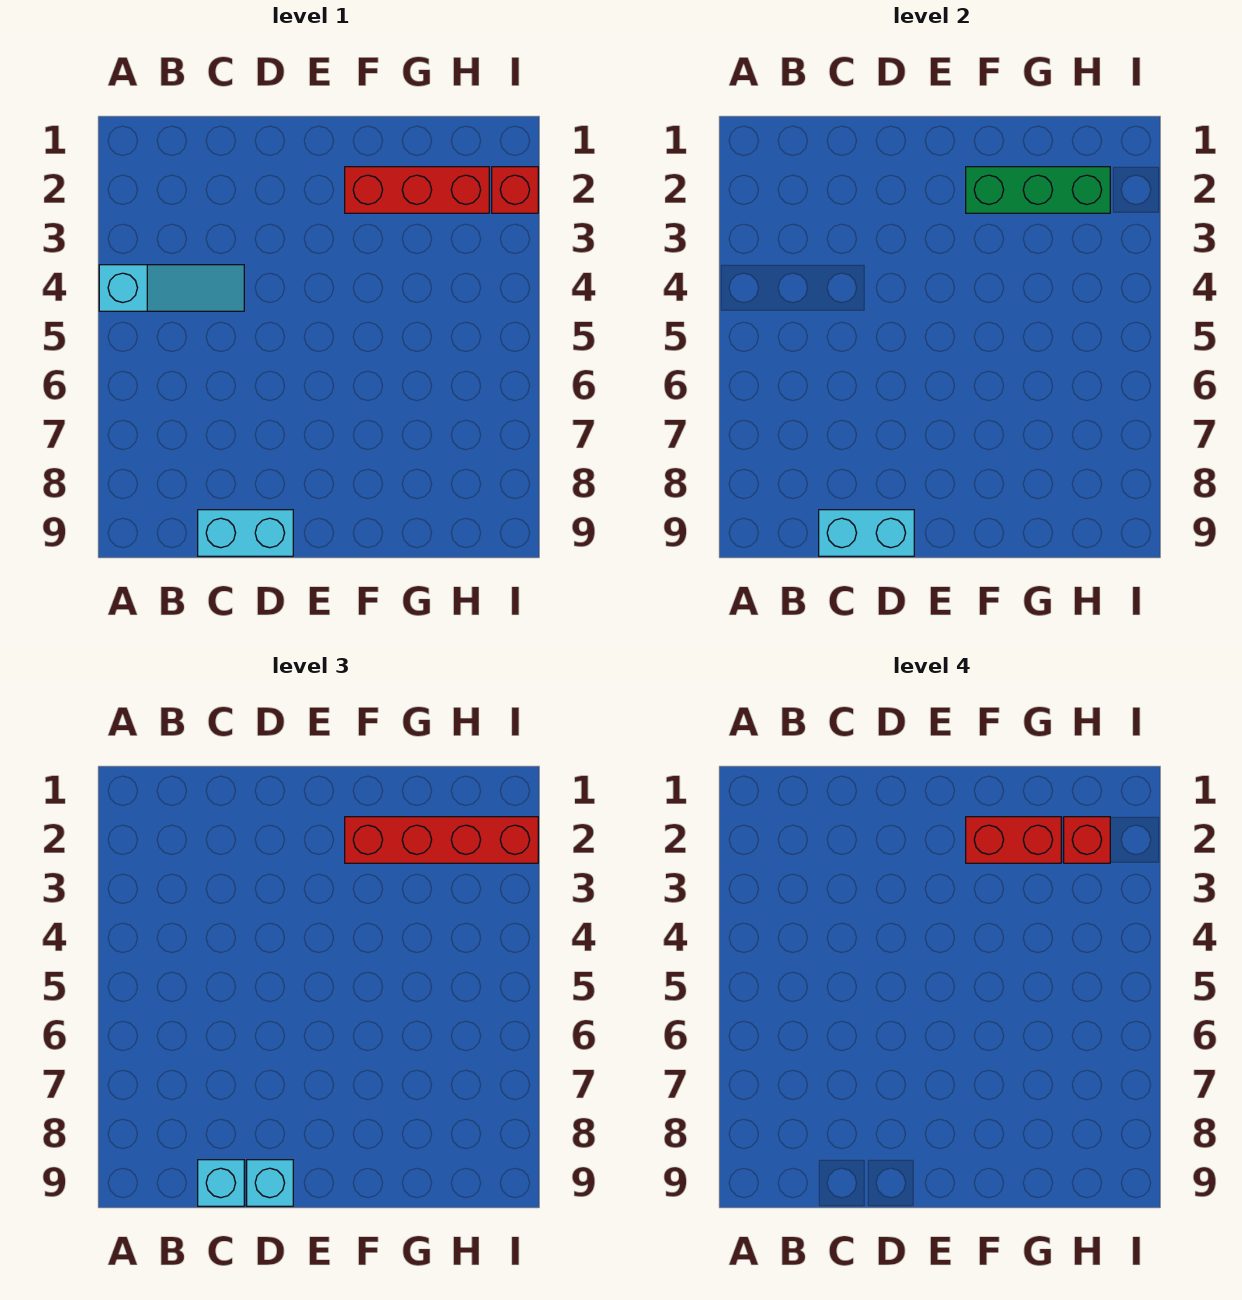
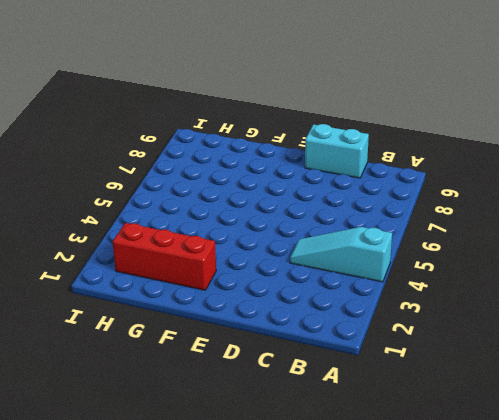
none -> red brick I2 level 1
none -> cyan brick C9:D9 level 2

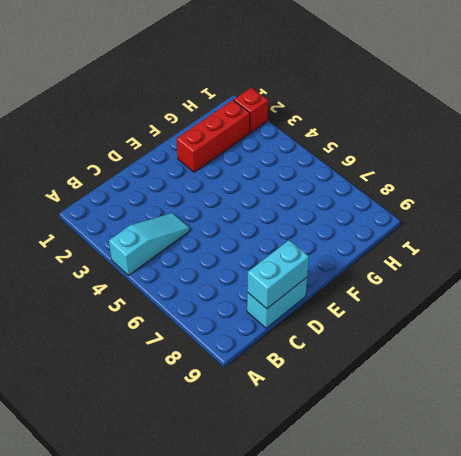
none -> green brick F2:H2 level 2
none -> cyan brick C9 level 3

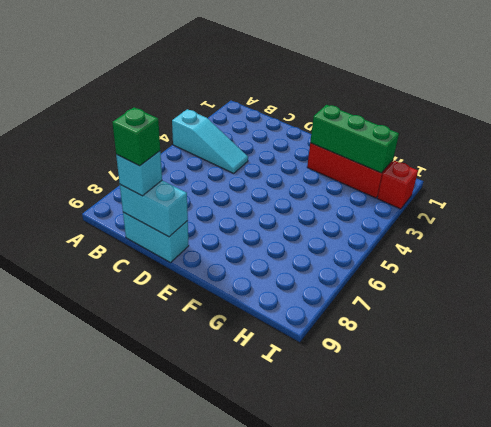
green brick C9 level 4 -> none
none -> cyan brick D9 level 3
none -> red brick F2:I2 level 3

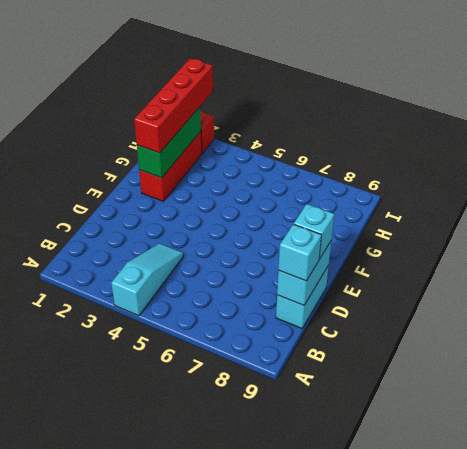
none -> red brick F2:G2 level 4
none -> red brick H2 level 4

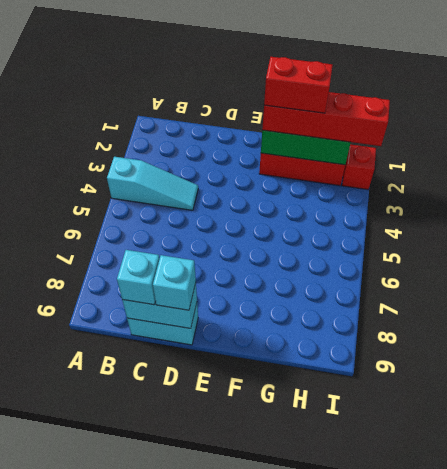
none -> red brick H2 level 4

